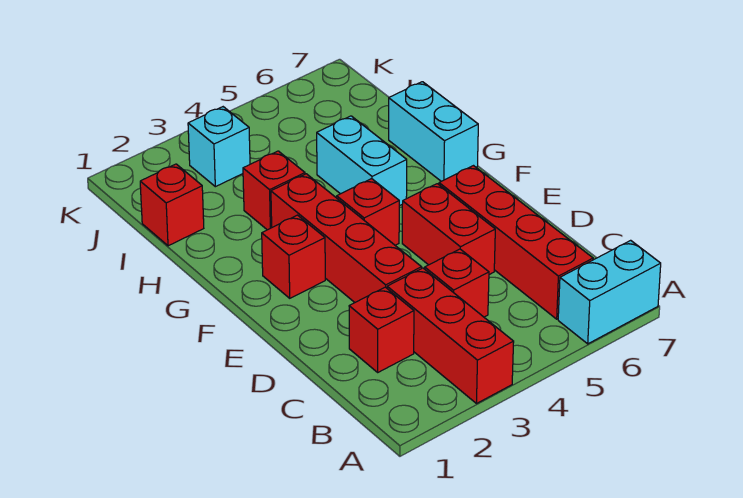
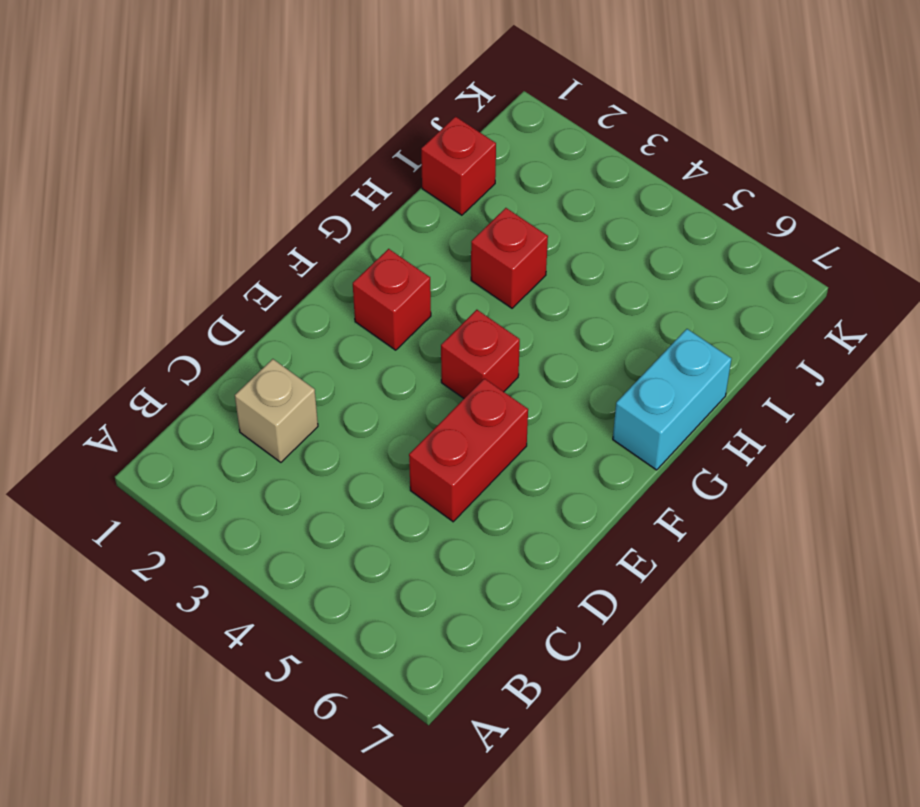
tan brick C2 level 1 -> red brick C2 level 1
none -> red brick A3:C3 level 1
none -> cyan brick A6:A7 level 1
none -> red brick B6:E6 level 1

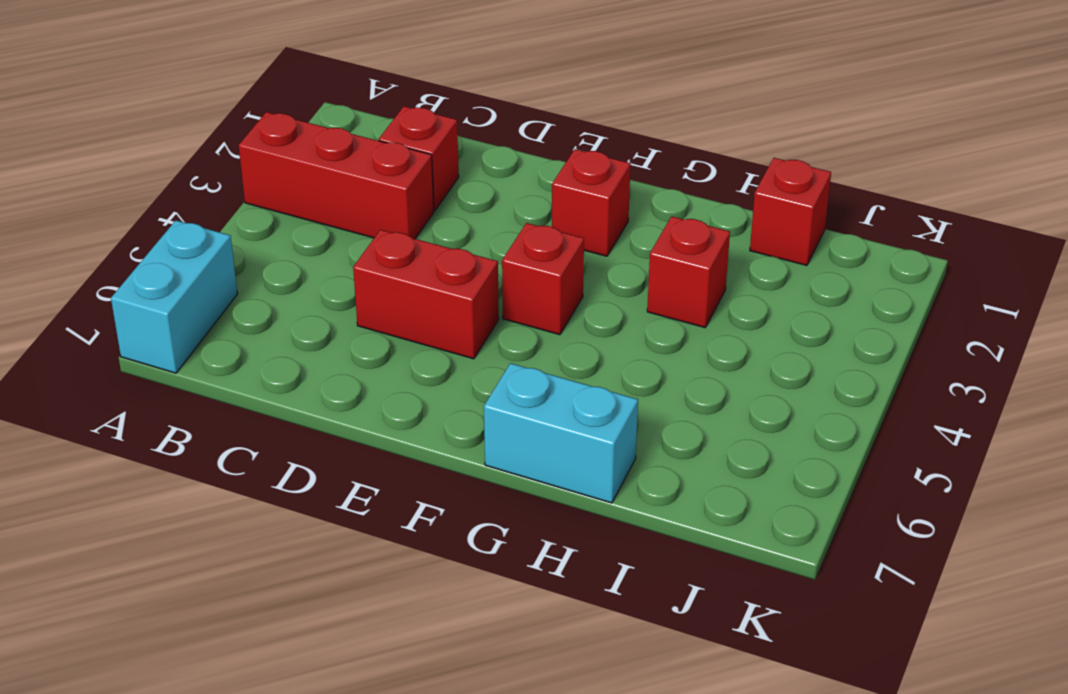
none -> red brick B6:E6 level 1
none -> red brick C4 level 1
none -> red brick D3:G3 level 1

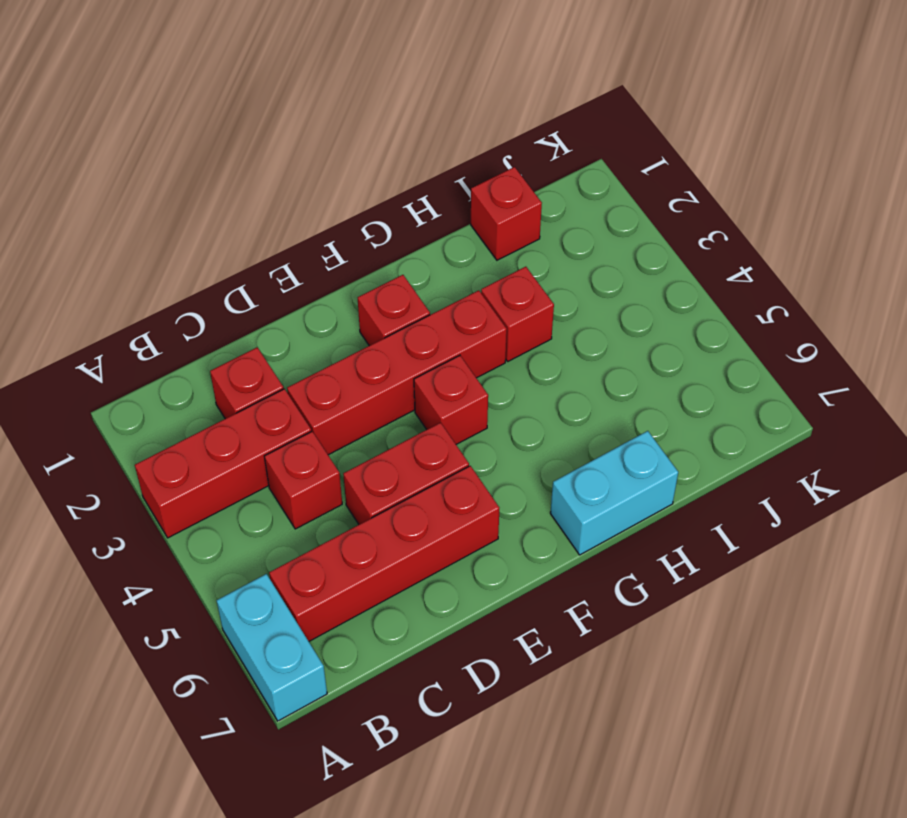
none -> cyan brick G5:H5 level 1
none -> cyan brick J3 level 1

